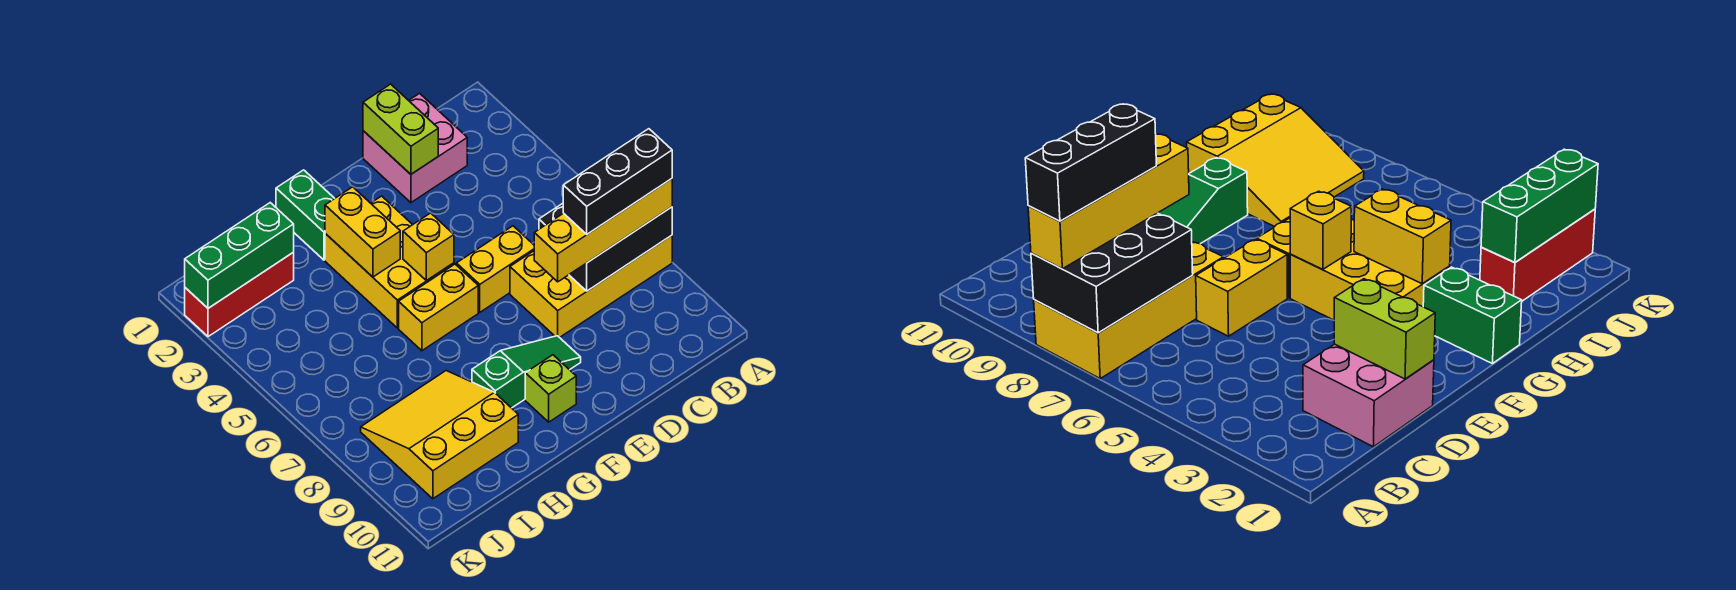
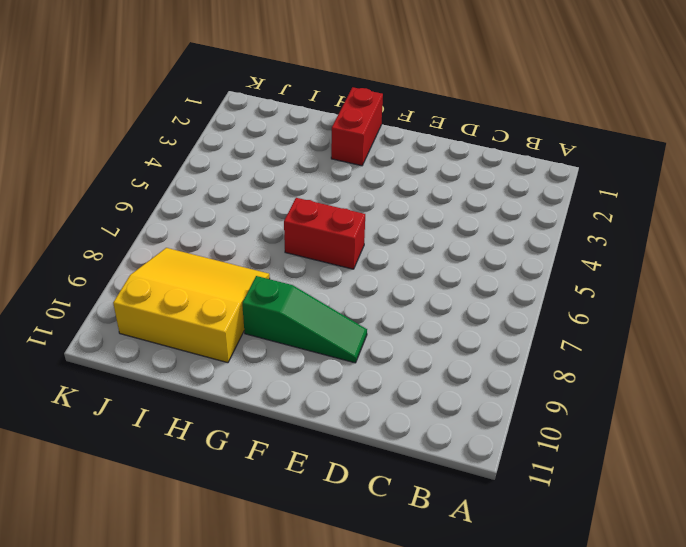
red brick F6:G6 level 1 -> yellow brick F6:G6 level 1
red brick G1:G2 level 1 -> green brick G1:G2 level 1
none -> yellow brick A7:D8 level 1
none -> pink brick C1:D2 level 1
none -> yellow brick D6:E6 level 1

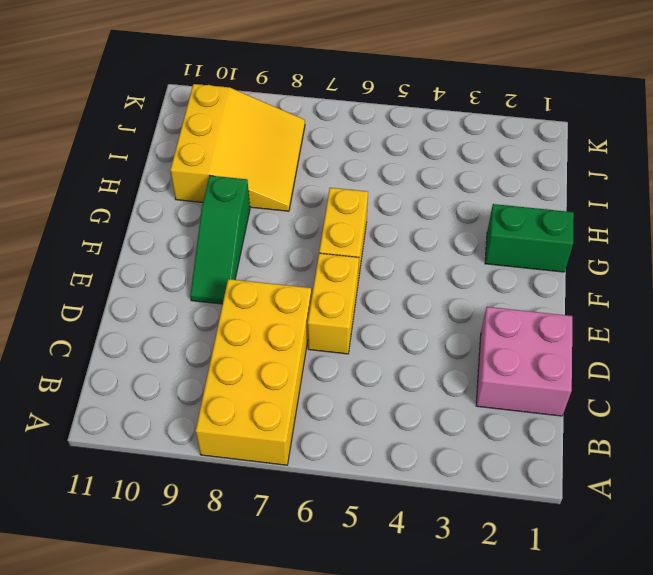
none -> yellow brick F3:G5 level 1
none -> lime brick F10 level 1
none -> red brick I2:K2 level 1

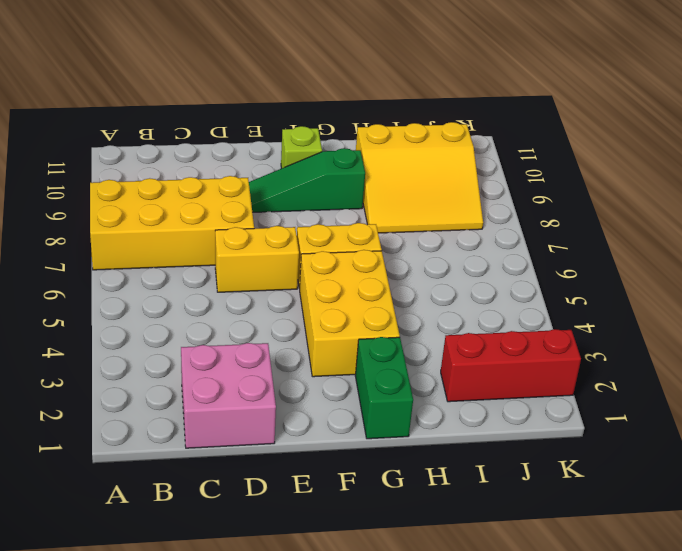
none -> black brick A7:C8 level 2
none -> lime brick D1:D2 level 2
none -> yellow brick F5 level 2

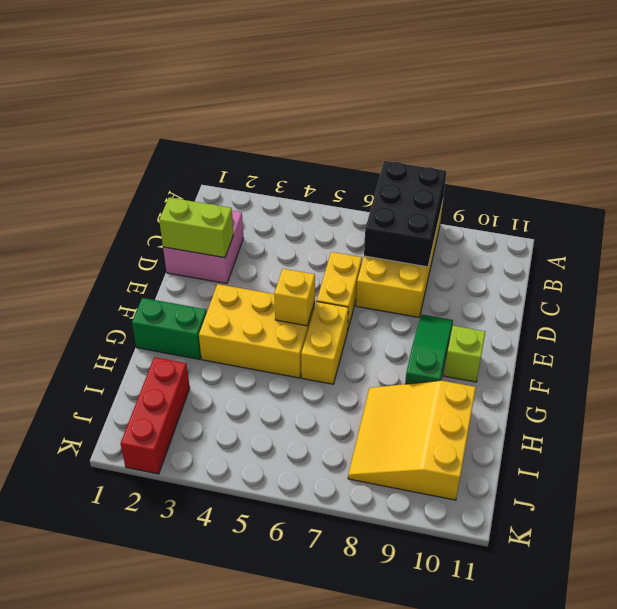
none -> yellow brick G3:G4 level 2
none -> green brick I2:K2 level 2
none -> yellow brick A8:D8 level 3

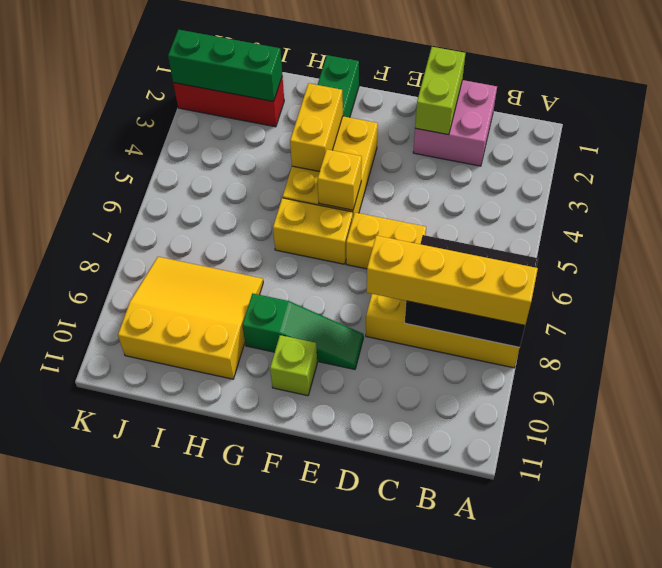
none -> black brick A8:C8 level 4

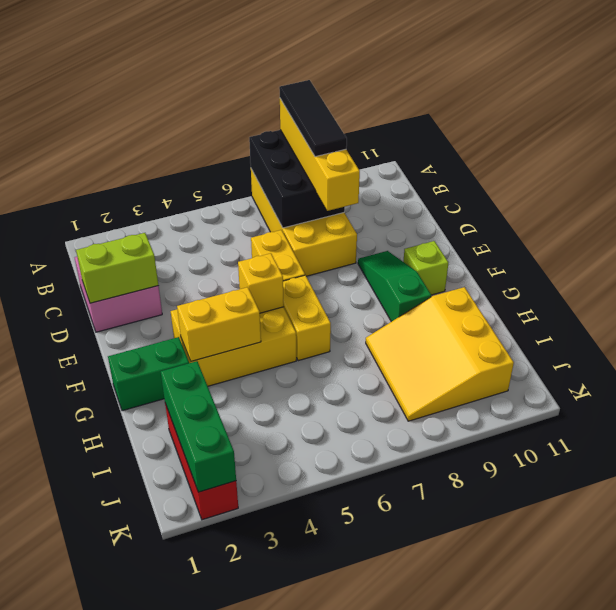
black tile A8:C8 level 4 -> black brick A8:C8 level 4

